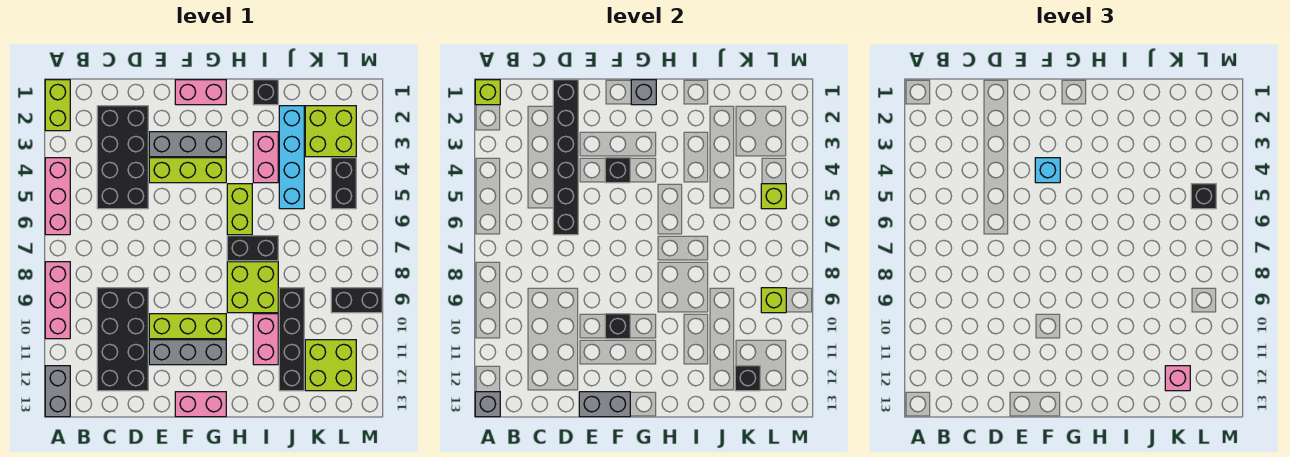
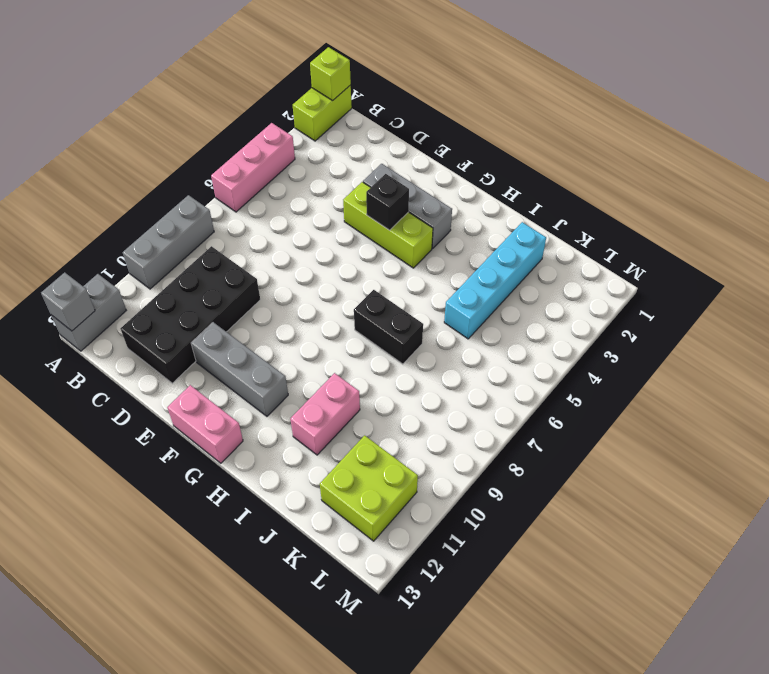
grey brick A8:A10 level 1 -> pink brick A8:A10 level 1
none -> black brick C2:D5 level 1
none -> lime brick E10:G10 level 1
none -> pink brick F1:G1 level 1
none -> lime brick H5:H6 level 1

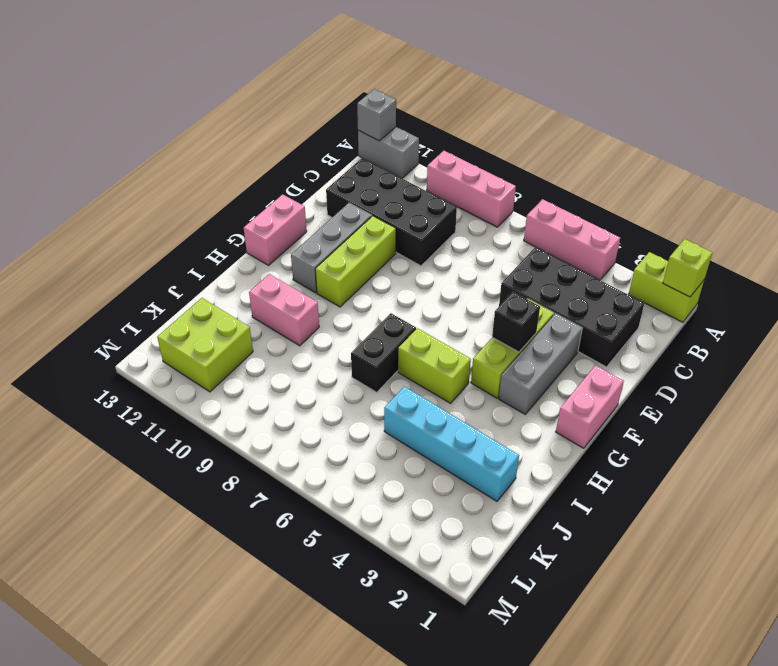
none -> lime brick H8:I9 level 1
none -> black brick I1 level 1
none -> pink brick I3:I4 level 1
none -> black brick J9:J12 level 1

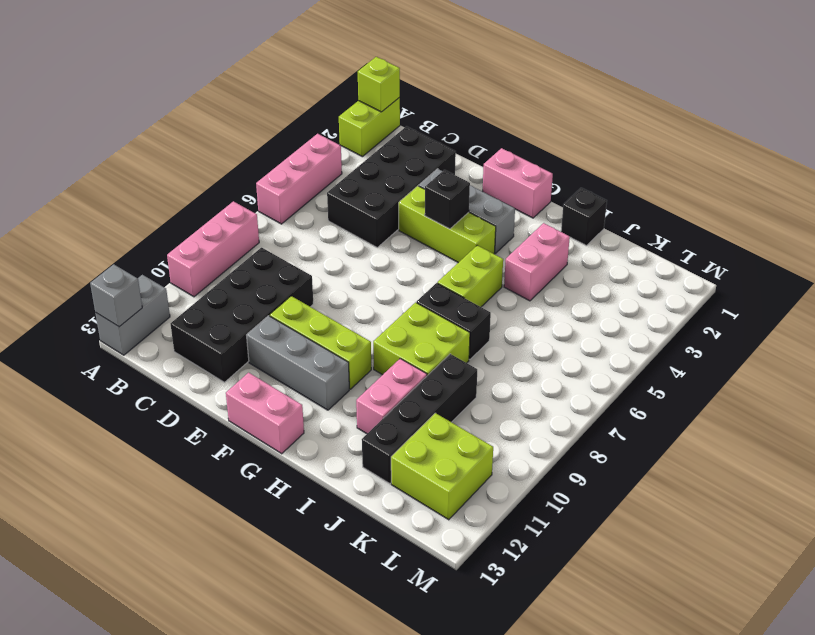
none -> cyan brick J2:J5 level 1
none -> lime brick K2:L3 level 1
none -> black brick L4:L5 level 1
none -> black brick L9:M9 level 1

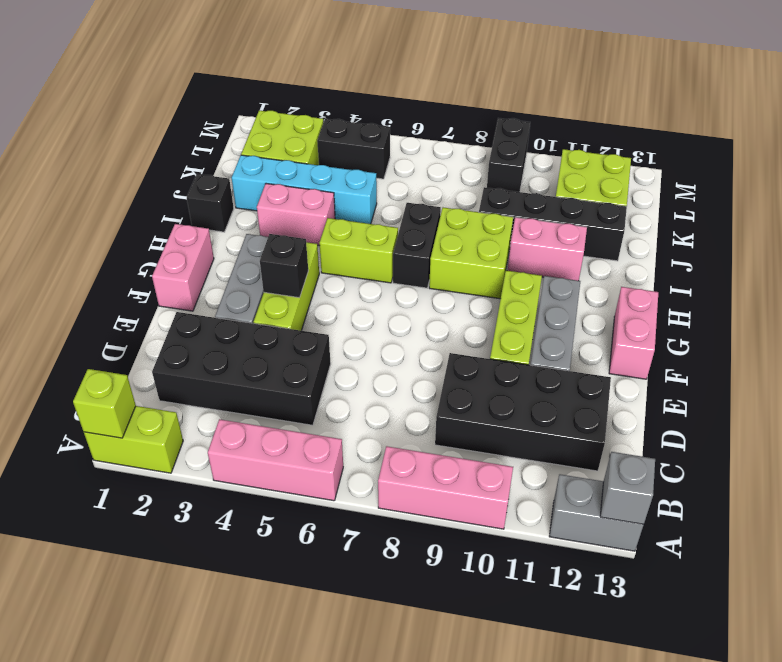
none -> black brick D1:D6 level 2
none -> grey brick E13:F13 level 2
none -> black brick F10 level 2
none -> grey brick G1 level 2

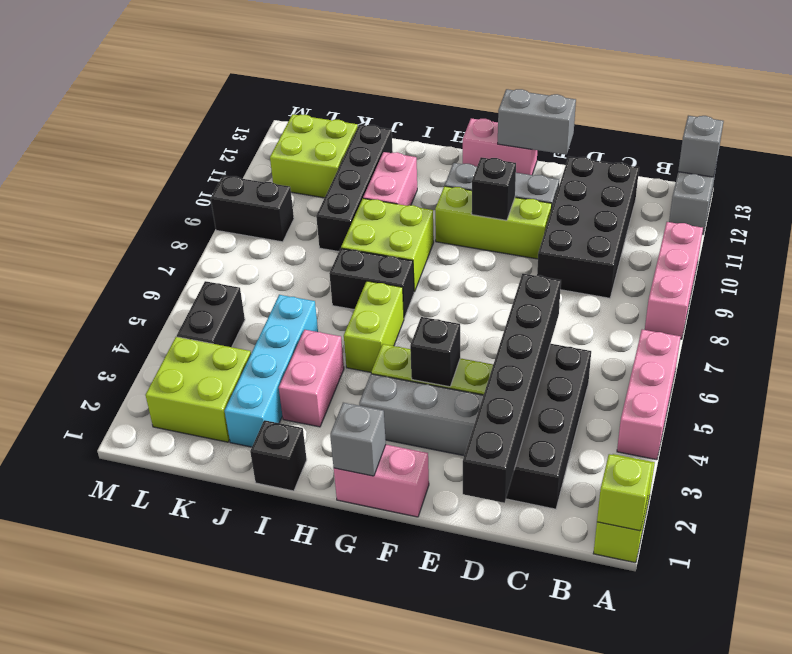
none -> black brick K12 level 2
none -> lime brick L5 level 2
none -> lime brick L9 level 2
none -> cyan brick F4 level 3

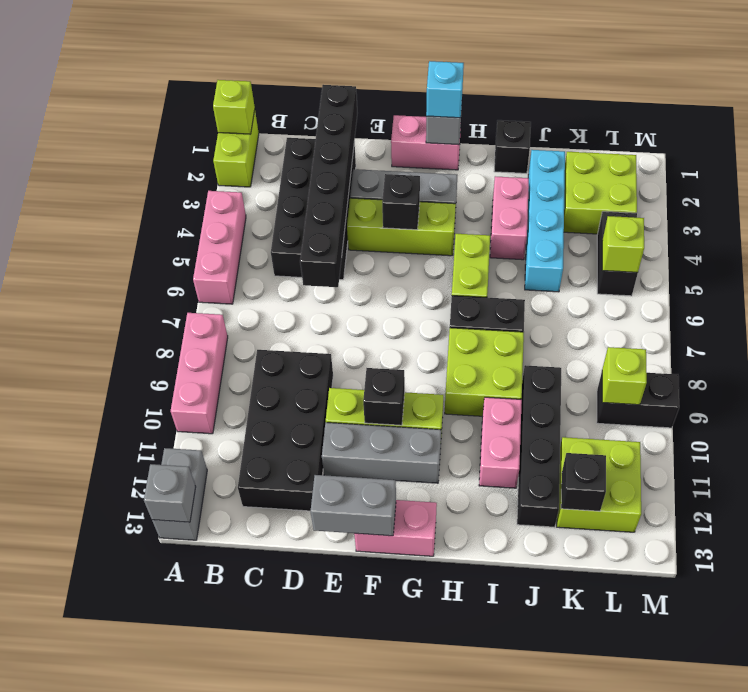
cyan brick G1 level 3 -> cyan brick F4 level 3
none -> pink brick K12 level 3
none -> black brick L5 level 3

